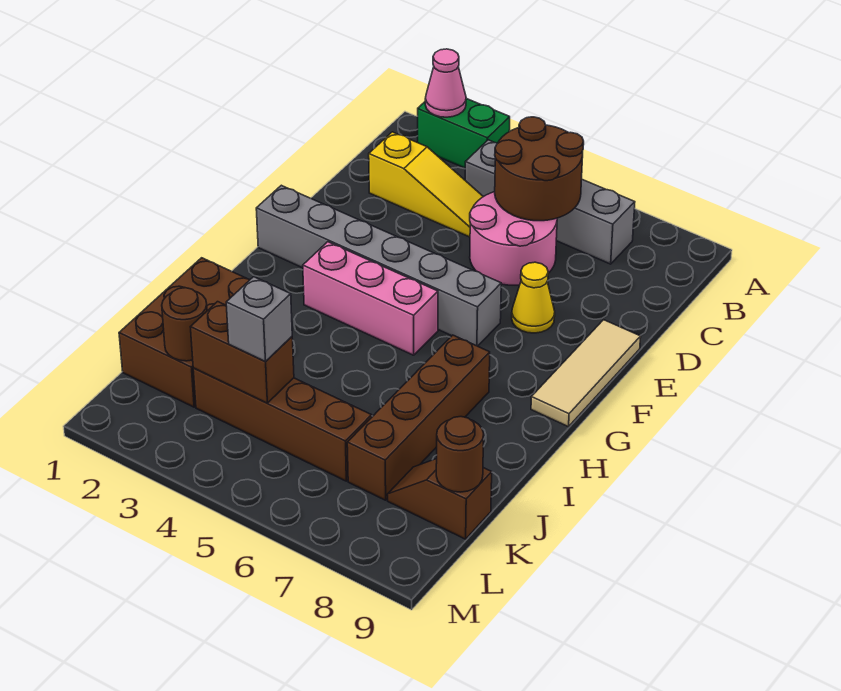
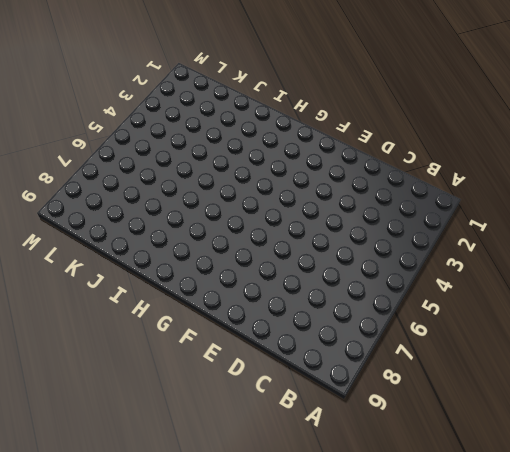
none -> green brick A2:A3 level 1
none -> grey brick B4:B7 level 1
none -> yellow slope C2:C4 level 1 top 2

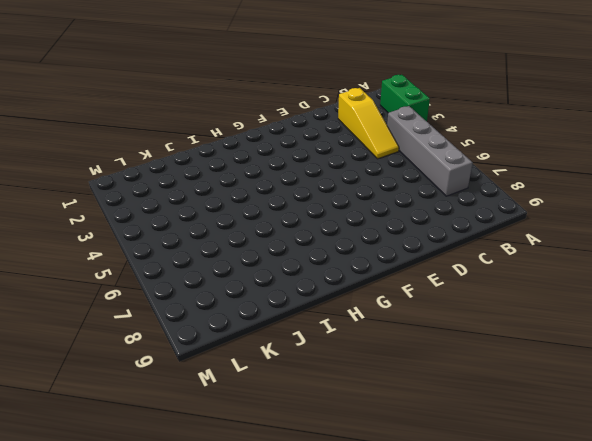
none -> pink round brick C5:D6 level 1
none -> yellow cone E7 level 1
none -> tan tile E9:G9 level 1

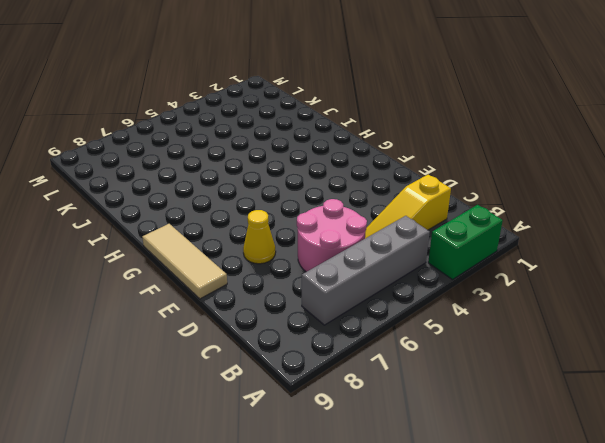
none -> grey brick F1:F6 level 1
none -> pink brick G3:G5 level 1
none -> brown brick H7:K7 level 1

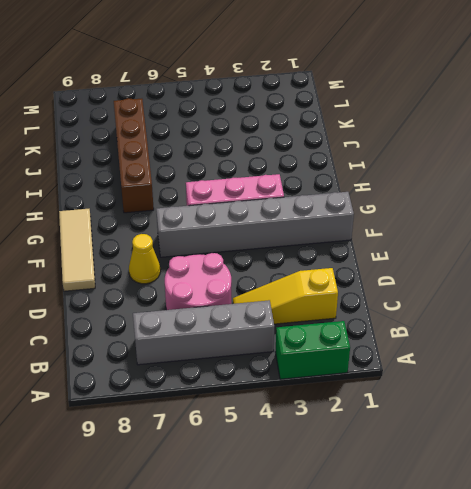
none -> brown brick I1:K2 level 1
none -> brown brick K3:K6 level 1
none -> brown slope K8:K9 level 1 top 9

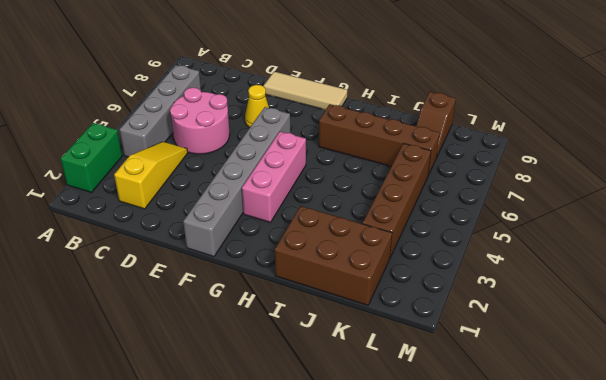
none -> pink cone A2 level 2
none -> brown round brick B5:C6 level 2
none -> brown round brick K2 level 2

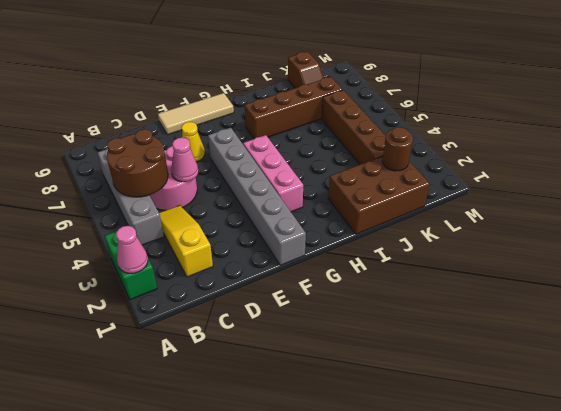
pink cone D5 level 2 -> none
none -> brown brick K3:K4 level 2
none -> brown round brick K9 level 2
none -> grey brick K4 level 3

